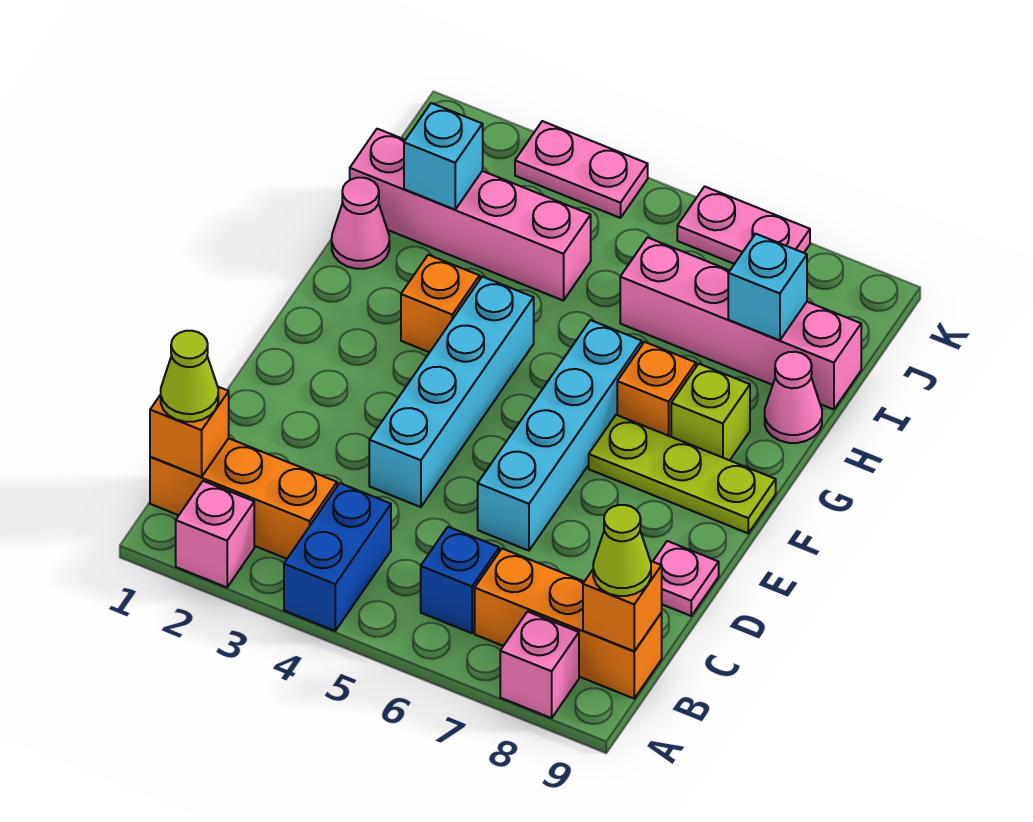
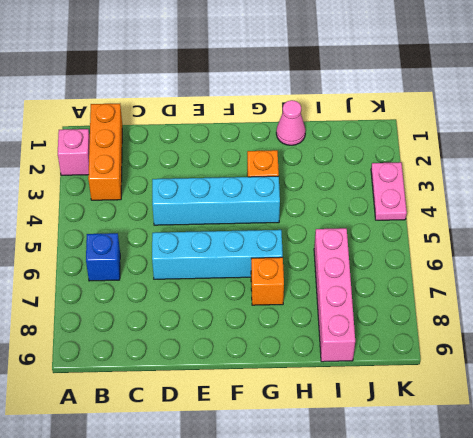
none -> blue brick A4:B4 level 1
none -> pink brick A8 level 1
none -> orange brick B7:B9 level 1

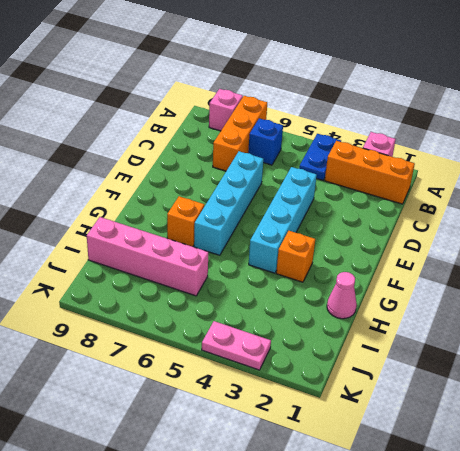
blue plate A4:B4 level 1 -> blue brick A4:B4 level 1
orange brick A7:C7 level 1 -> orange brick B7:B9 level 1
none -> pink plate D9 level 1
none -> lime plate F7:F9 level 1
none -> lime brick G8 level 1

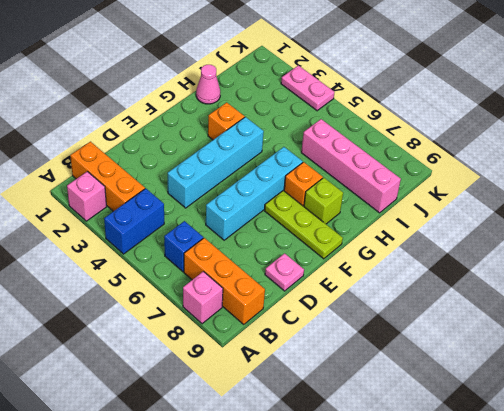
none -> pink cone H9 level 1
none -> pink brick I1:I4 level 1
none -> pink plate K6:K7 level 1

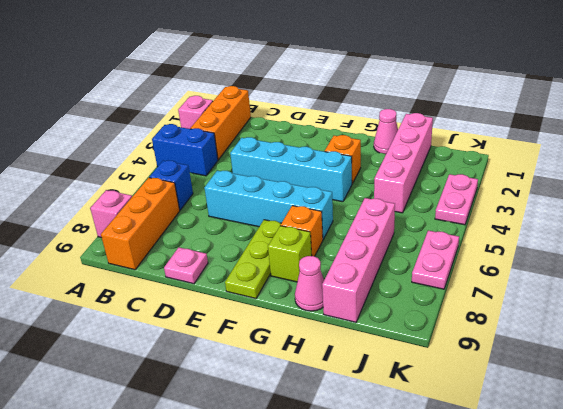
none -> orange brick B1 level 2
none -> orange brick B9 level 2
none -> cyan brick I2 level 2

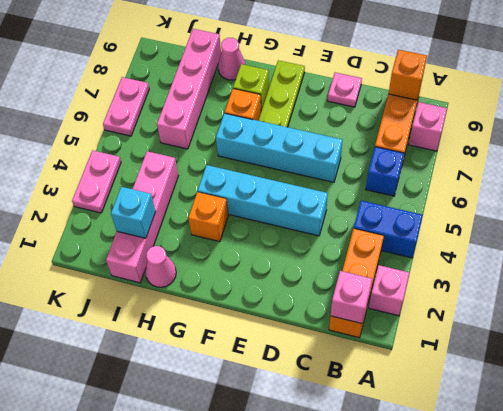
pink brick B1 level 2 -> orange brick B1 level 2
none -> cyan brick I8 level 2
none -> lime cone B1 level 3
none -> lime cone B9 level 3

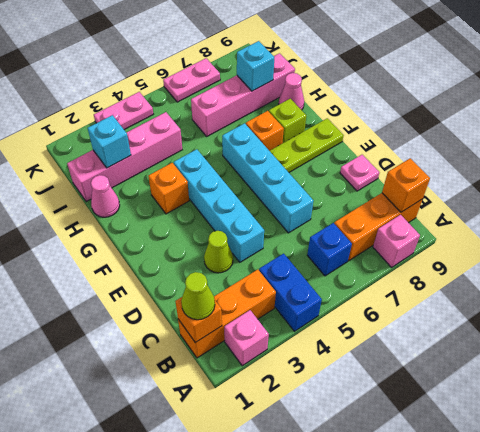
lime cone D3 level 1 -> lime cone B9 level 3

